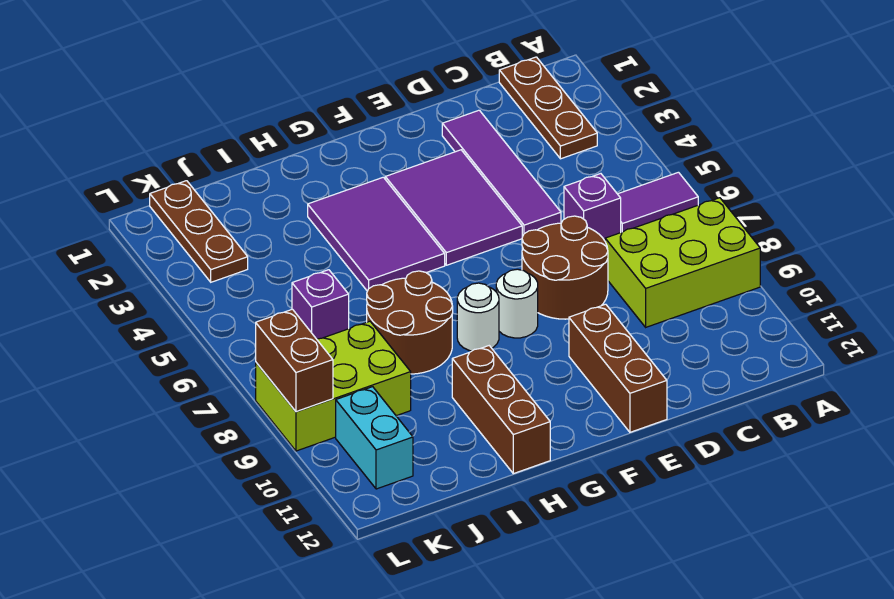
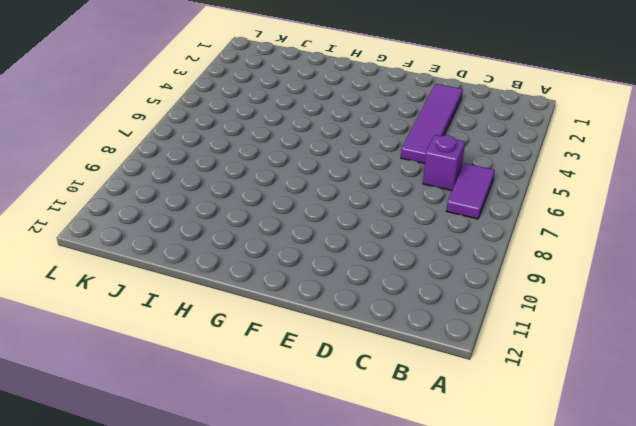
purple tile B6:B7 level 1 -> purple tile A6:B6 level 1
none -> lime brick A8:C9 level 1
none -> brown plate B1:B3 level 1
none -> brown round brick D7:E8 level 1

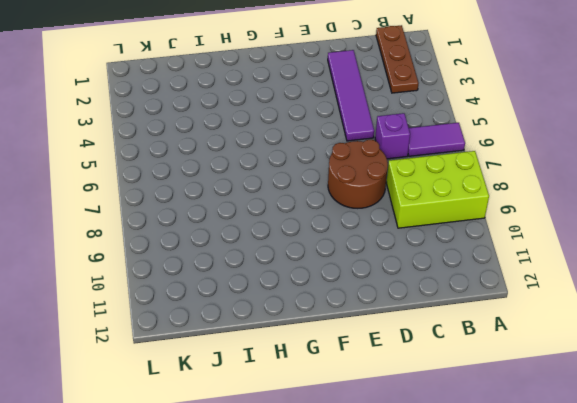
none -> purple tile E3:F5 level 1
none -> brown brick E10:E12 level 1
none -> white round brick F8 level 1

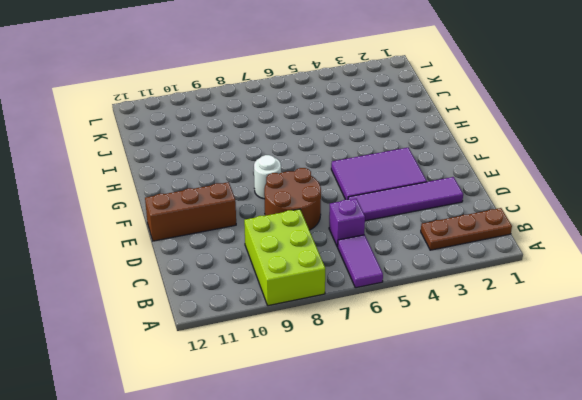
none -> purple tile G3:H5 level 1
none -> white round brick G8 level 1
none -> brown round brick H7:I8 level 1

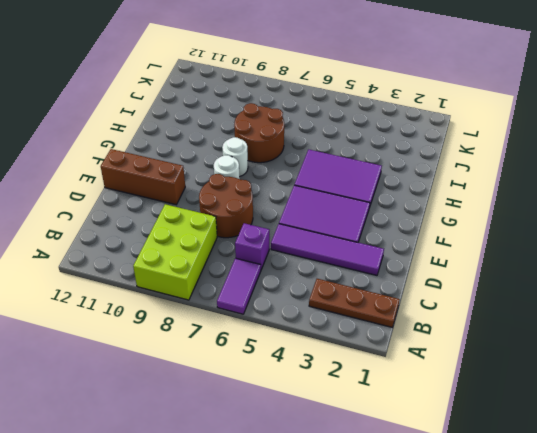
none -> brown brick H10:H12 level 1
none -> purple brick J6 level 1
none -> lime brick J8:L9 level 1

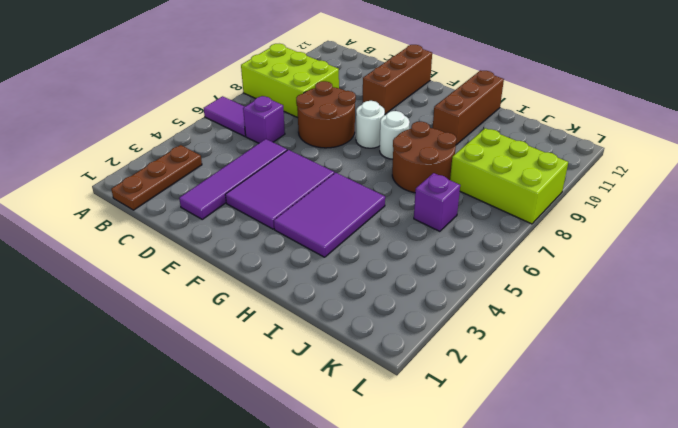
none -> brown plate K1:K3 level 1
none -> cyan brick K10:K11 level 1
none -> brown brick L8:L9 level 2

